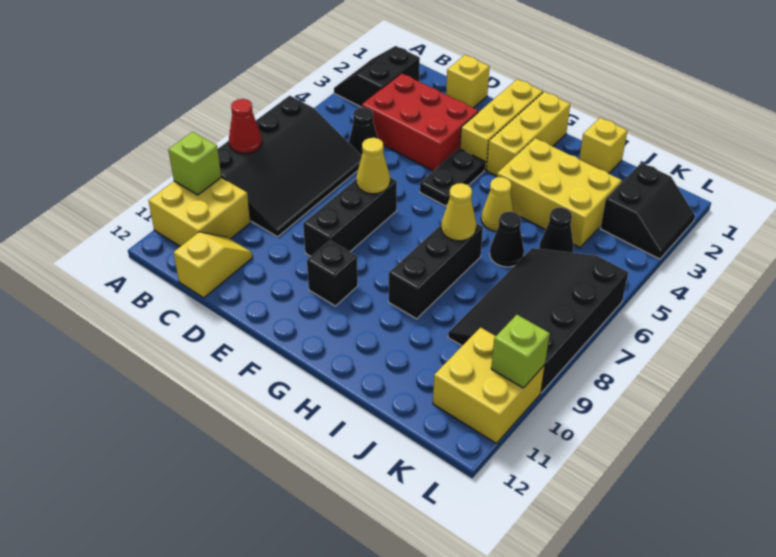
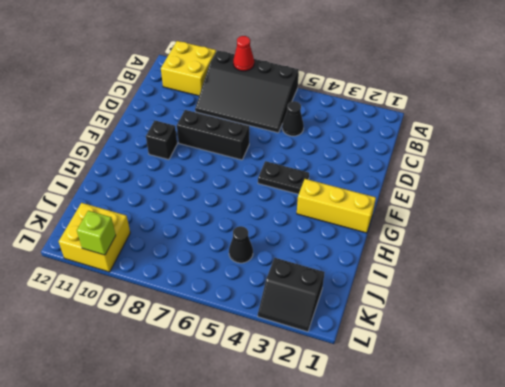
none -> black slope A2:B3 level 1 top B
none -> red brick C3:E4 level 1
none -> yellow slope C11:C12 level 1 top 12

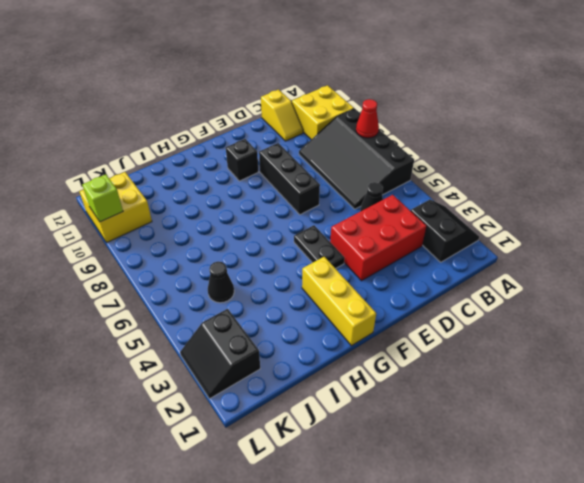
none -> yellow brick D1 level 1
none -> yellow brick F1:F3 level 1
none -> yellow brick H3:J4 level 1

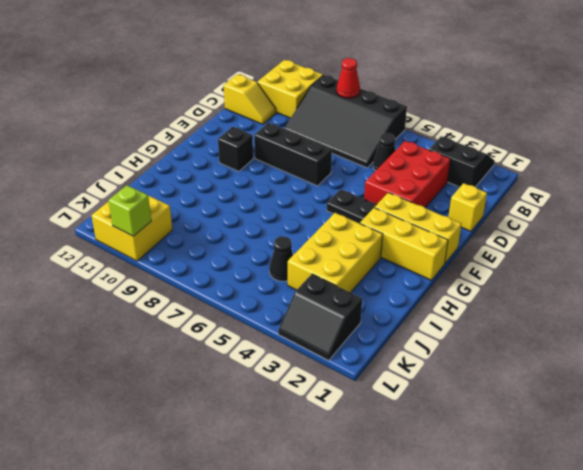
none -> yellow cone H5 level 1
none -> black brick H7:H9 level 1
none -> yellow brick I1 level 1

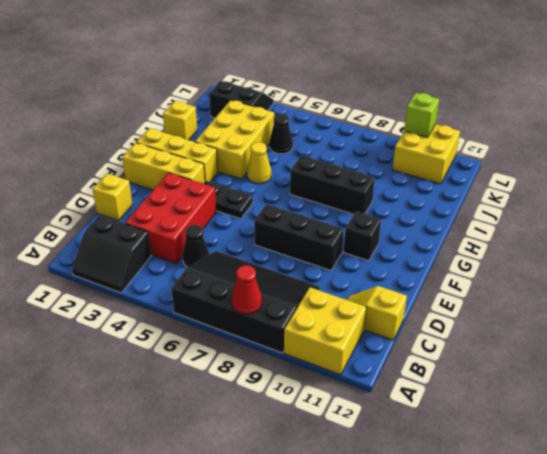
none -> black cone I6 level 1
none -> black slope J6:L9 level 1 top L
none -> lime brick A10 level 2

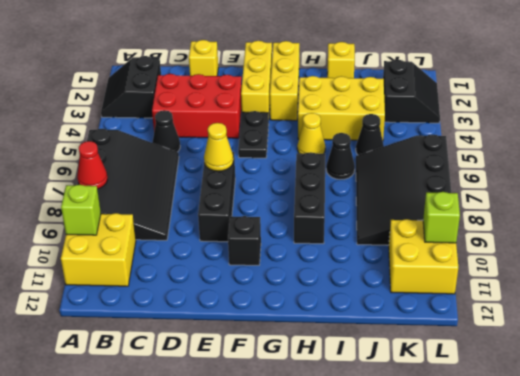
none -> yellow slope C11:C12 level 1 top 12
none -> yellow cone H7 level 2

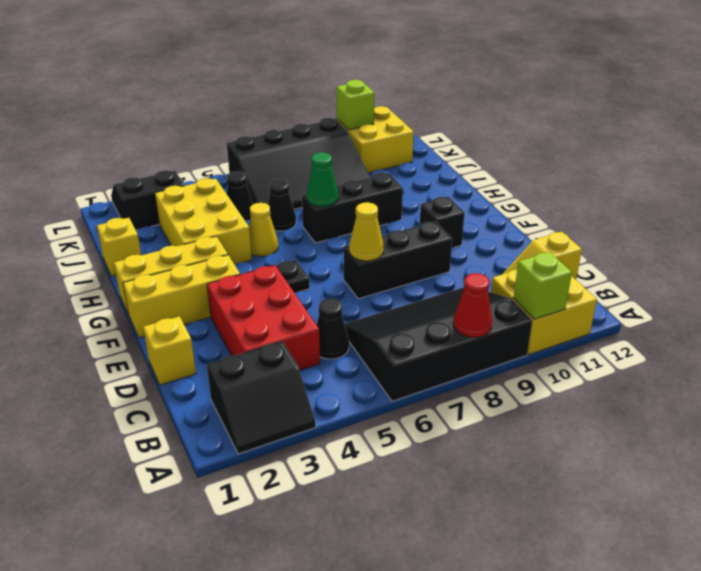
green cone H7 level 2 -> yellow cone H7 level 2

